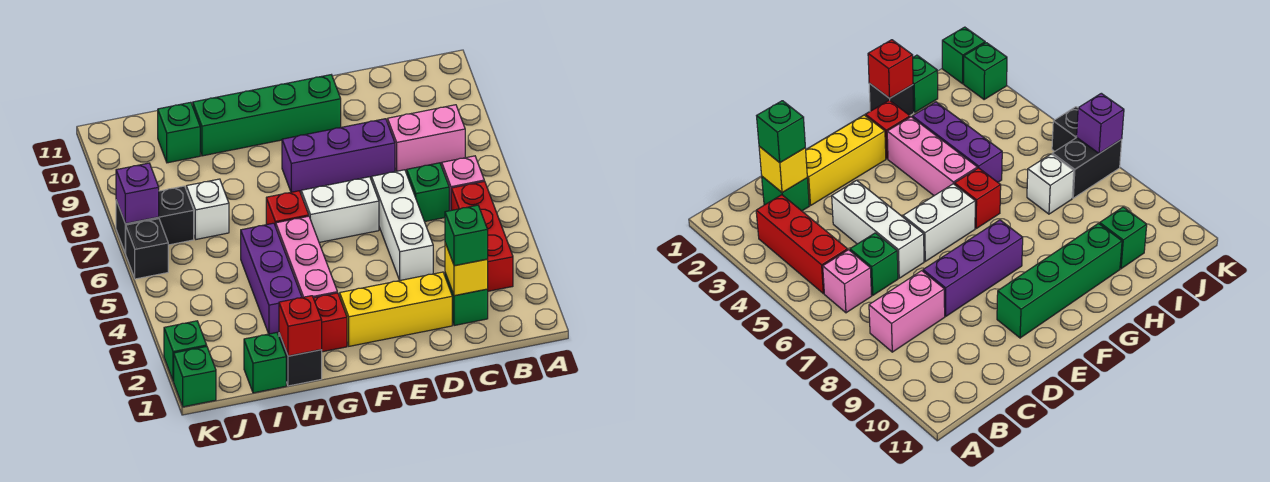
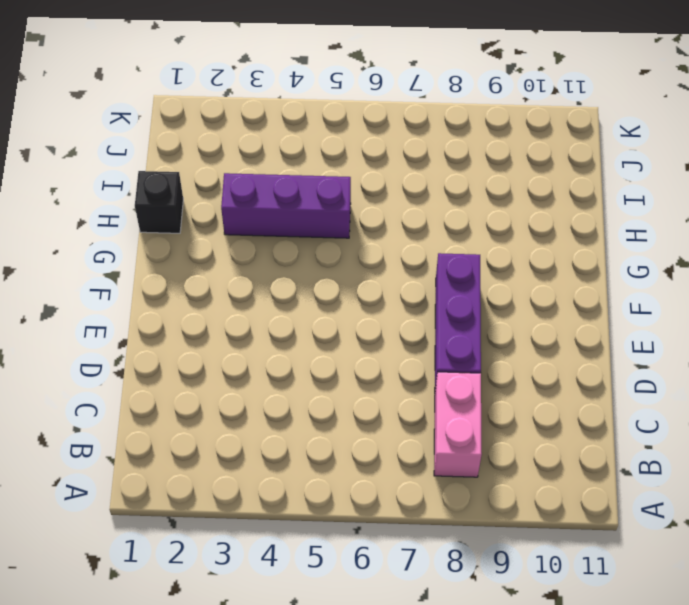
none -> red brick B3:B5 level 1
none -> pink brick B6 level 1
none -> green brick C2 level 1

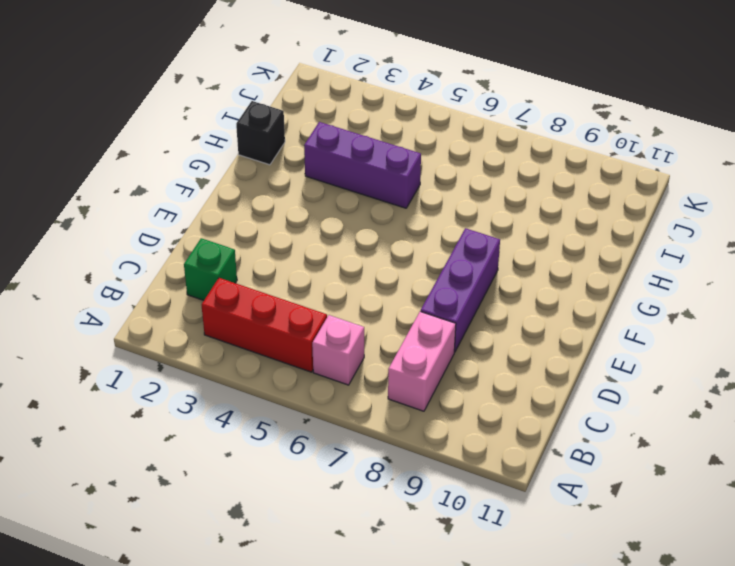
none -> green brick C6 level 1
none -> yellow brick D2:F2 level 1
none -> white brick D4:D6 level 1

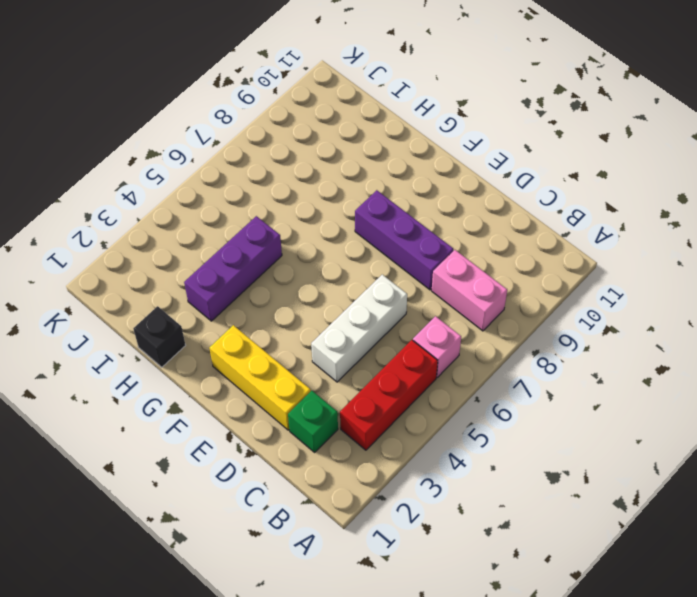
none -> green brick C6 level 1
none -> white brick E6:F6 level 1
none -> green brick E10:H10 level 1

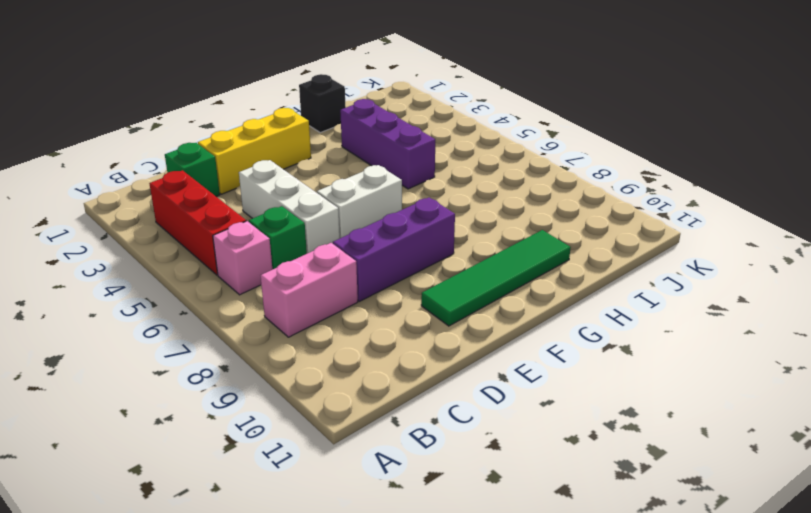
green tile E10:H10 level 1 -> green brick E10:H10 level 1
none -> red brick G2 level 1
none -> pink brick G3:G5 level 1
none -> red brick G6 level 1

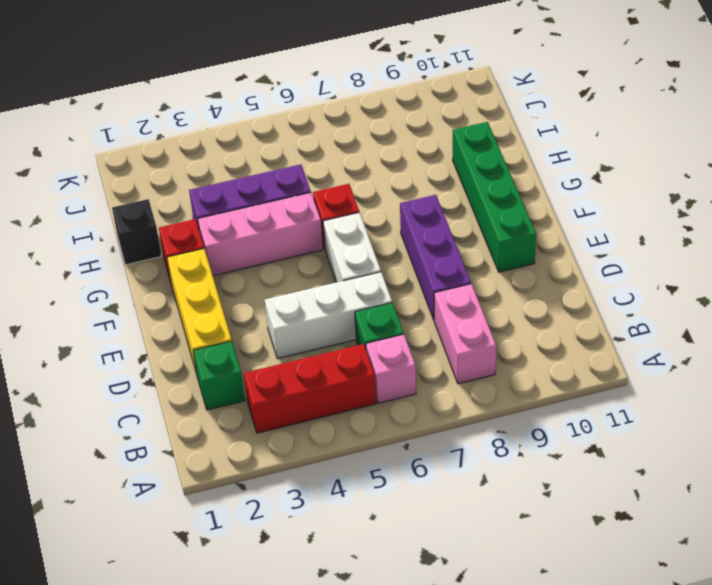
none -> green brick I1 level 1
none -> white brick I7 level 1
none -> green brick I10 level 1

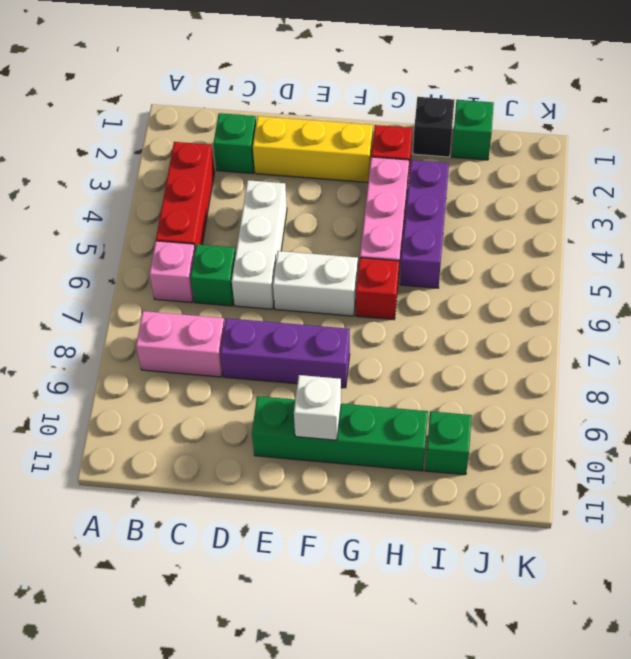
white brick F10 level 2 -> white brick I7 level 1
none -> black brick J7:K7 level 1
none -> green brick K1 level 1
none -> green brick K2 level 1

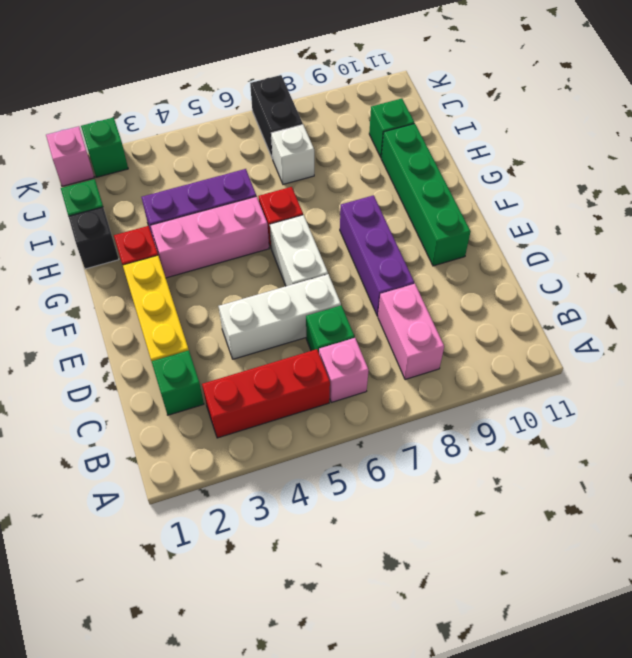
pink brick K1 level 1 -> green brick K1 level 1
none -> black brick K6 level 1
none -> yellow brick C2 level 2
none -> red brick H1 level 2

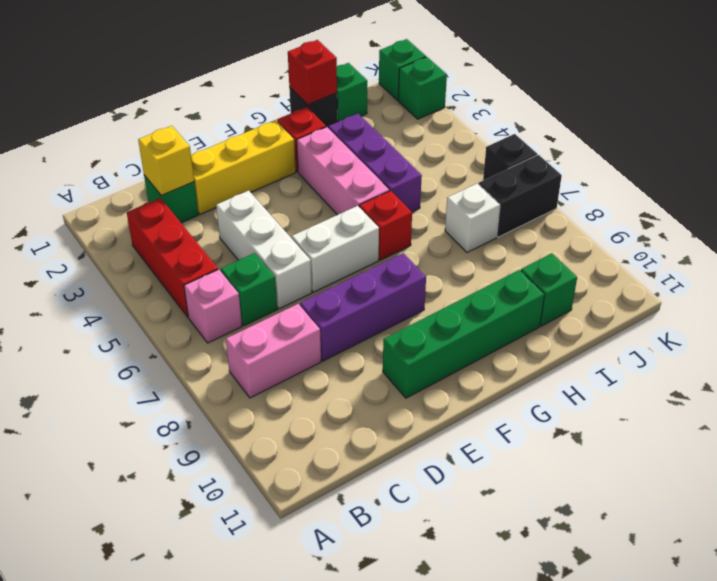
none -> purple brick K7 level 2
none -> green brick C2 level 3

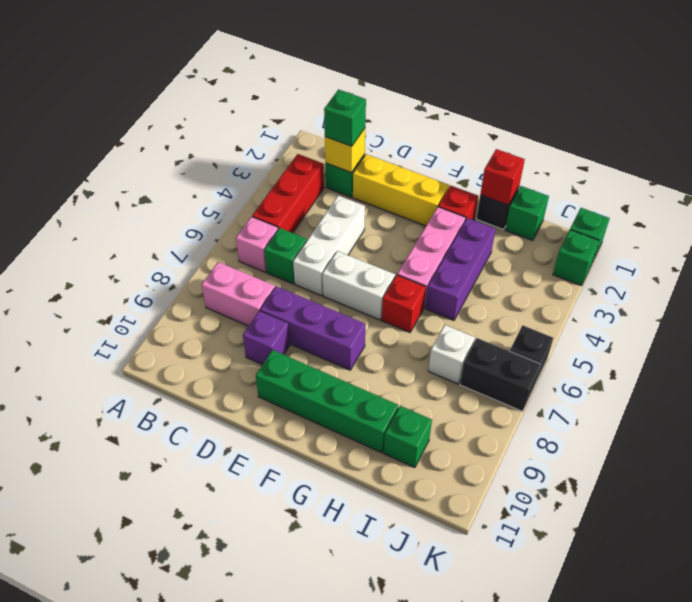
purple brick D9 level 1 -> purple brick K7 level 2

